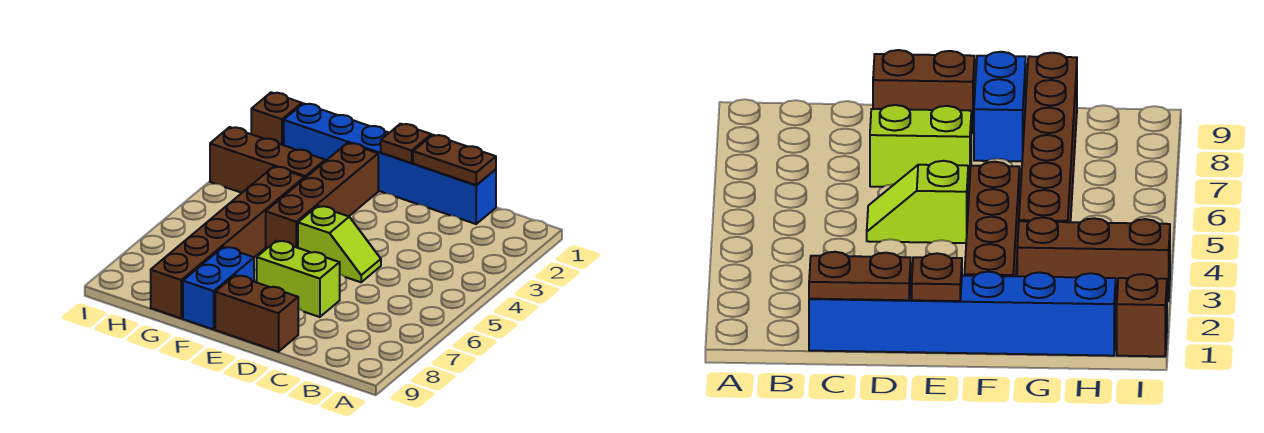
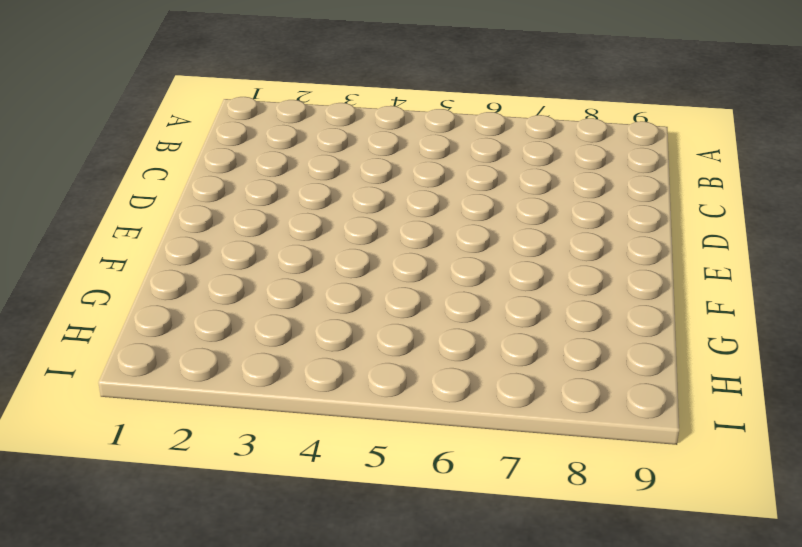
none -> blue brick C1:H1 level 1
none -> lime slope D5:E5 level 1 top E

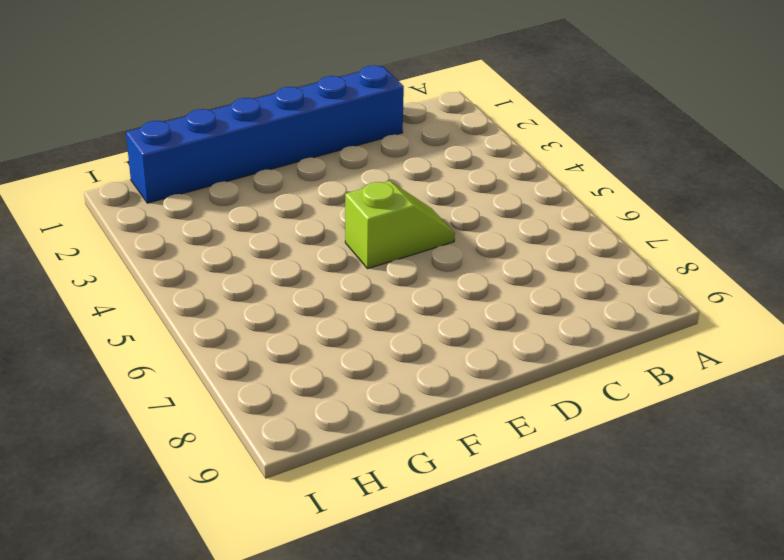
none -> lime brick D7:E7 level 1
none -> brown brick D9:E9 level 1

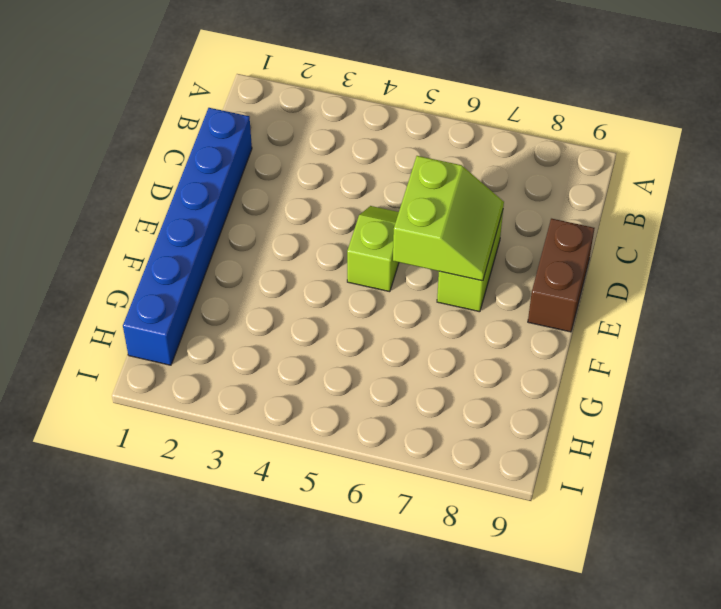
lime slope D6:E7 level 2 top 6 -> none
none -> brown brick F2:F5 level 1
none -> blue brick F8:F9 level 1

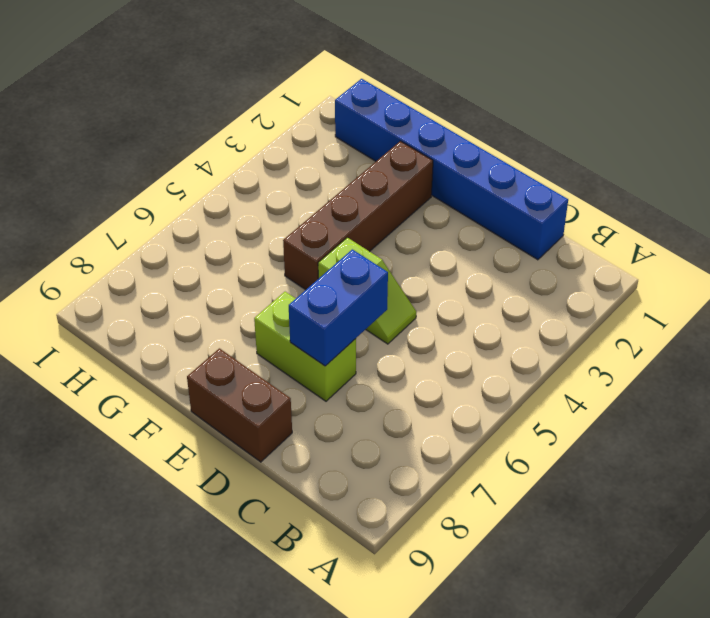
blue brick D6:D7 level 2 -> blue brick F8:F9 level 1
none -> brown brick G3:I3 level 1
none -> brown brick G4:G9 level 1

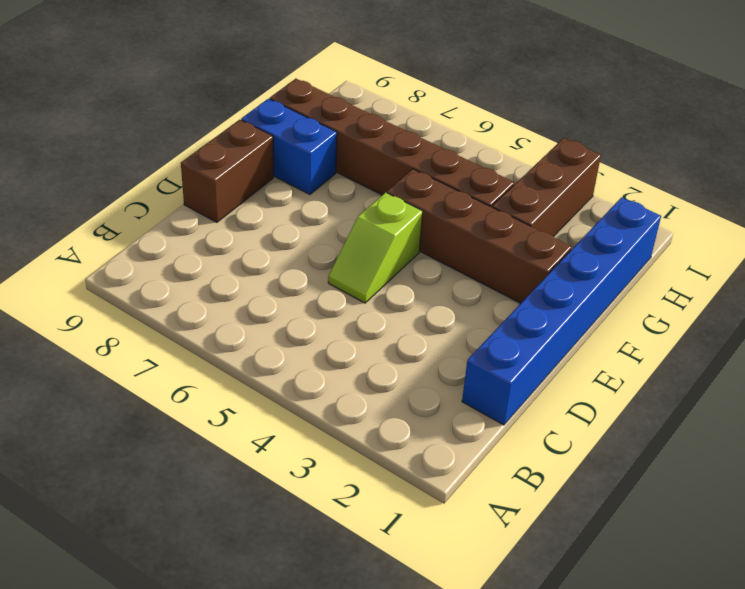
none -> lime brick D7:E7 level 1
none -> brown brick I1 level 1

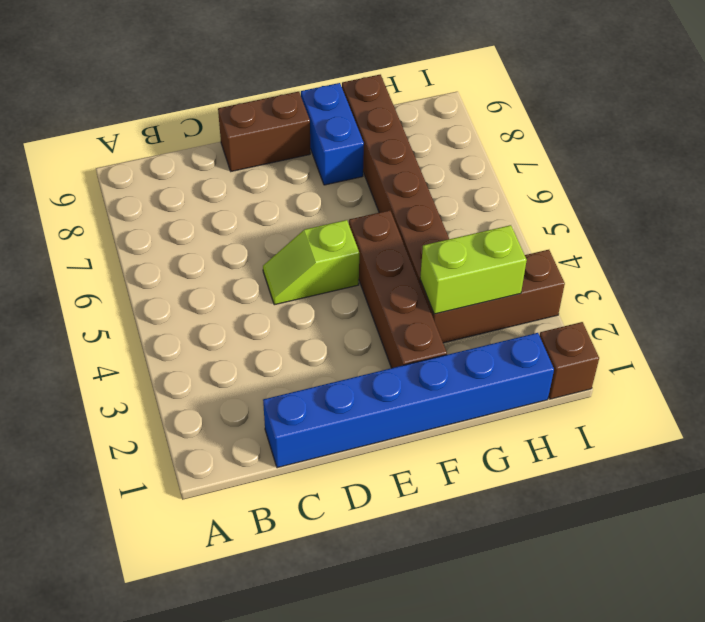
lime brick G3:H3 level 2 -> lime brick D7:E7 level 1
none -> brown plate C1:D1 level 2
none -> brown plate E1 level 2

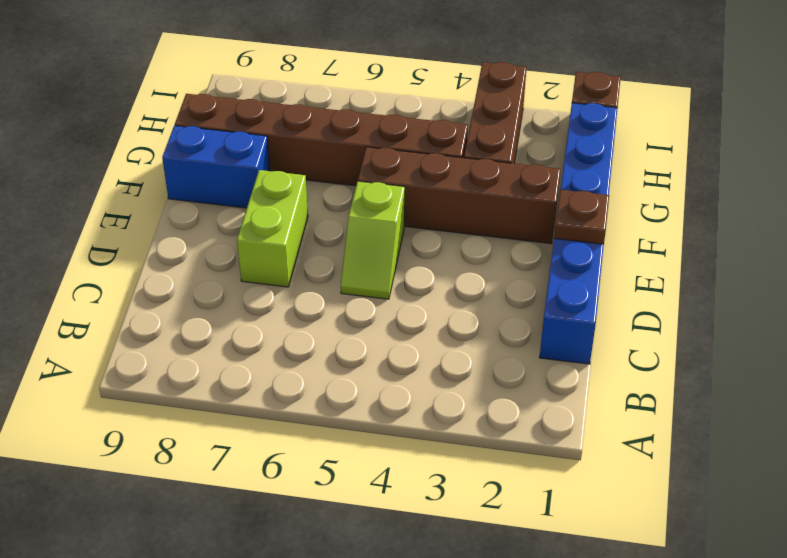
none -> brown brick D9:E9 level 1
none -> brown plate C1:D1 level 2

